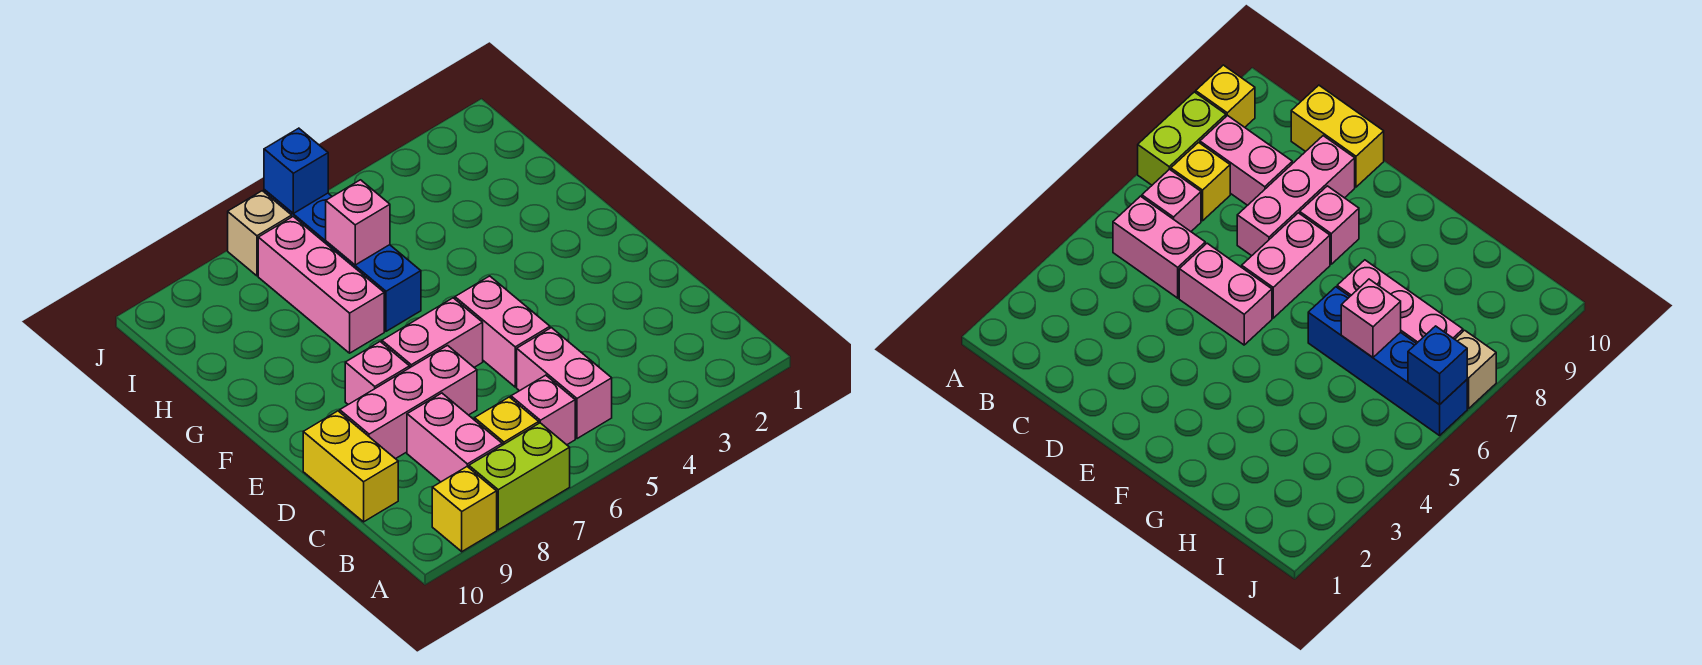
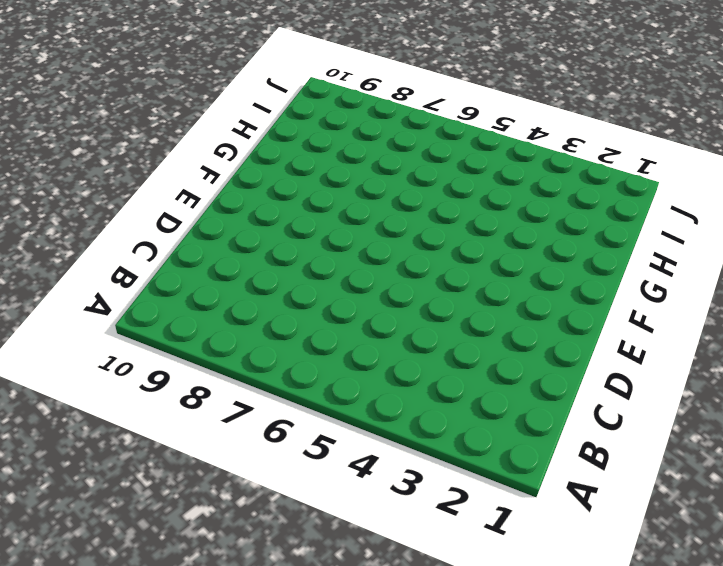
none -> lime brick A7:A8 level 1
none -> yellow brick A9 level 1
none -> pink brick B5:C5 level 1

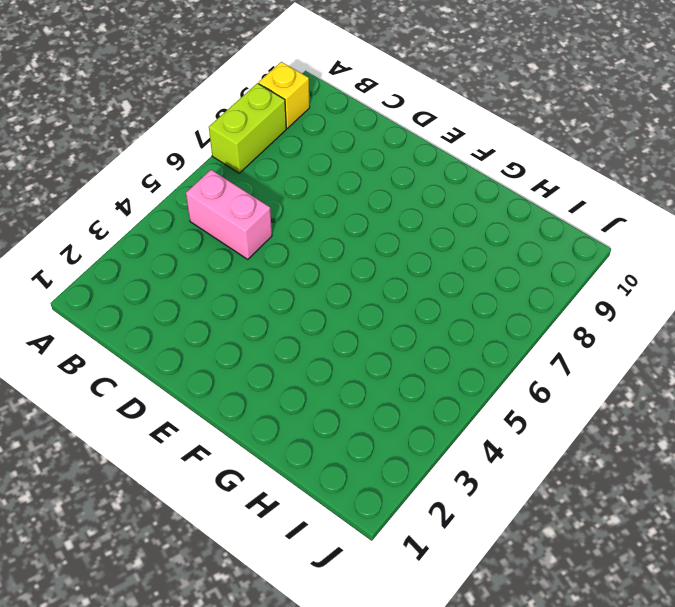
none -> pink brick B6 level 1
none -> yellow brick B7 level 1
none -> pink brick B8:C8 level 1

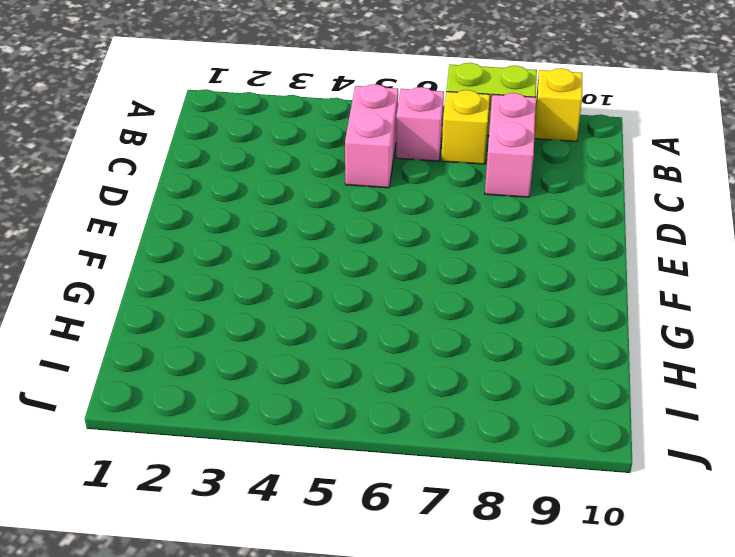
none -> yellow brick C10:D10 level 1
none -> pink brick D5:E5 level 1
none -> pink brick D7:D9 level 1

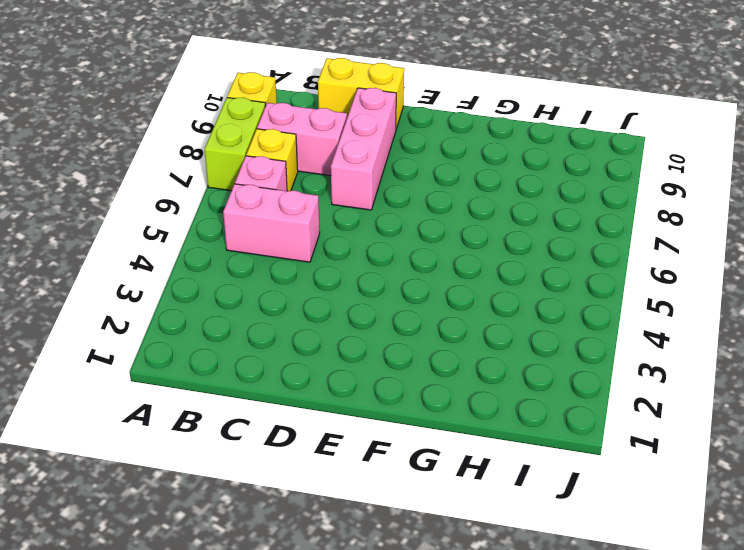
none -> pink brick D5:E5 level 1
none -> pink brick E6:E7 level 1
none -> pink brick E8 level 1

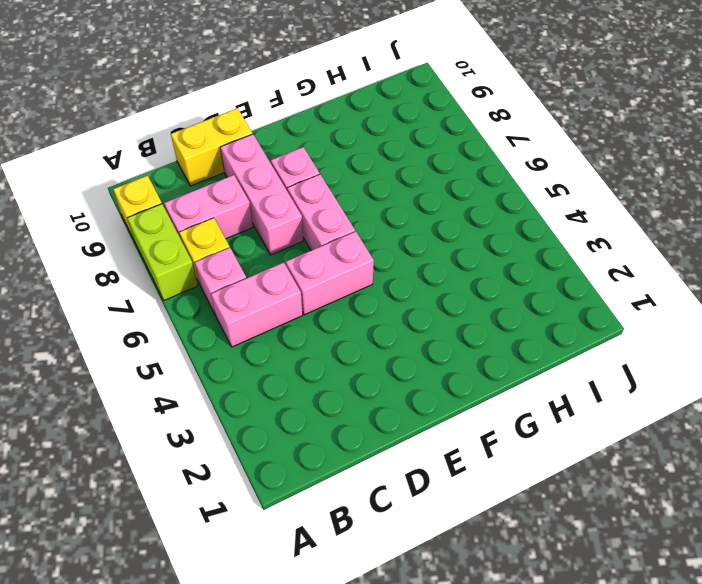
none -> blue brick G6:J6 level 1
none -> pink brick G7:I7 level 1
none -> tan brick J7 level 1

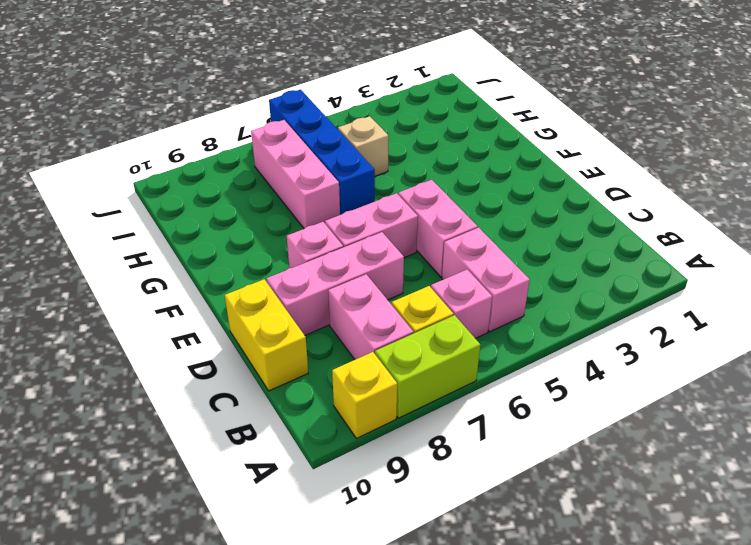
tan brick H5 level 1 -> tan brick J7 level 1
none -> pink brick H6 level 2
none -> blue brick J6 level 2

